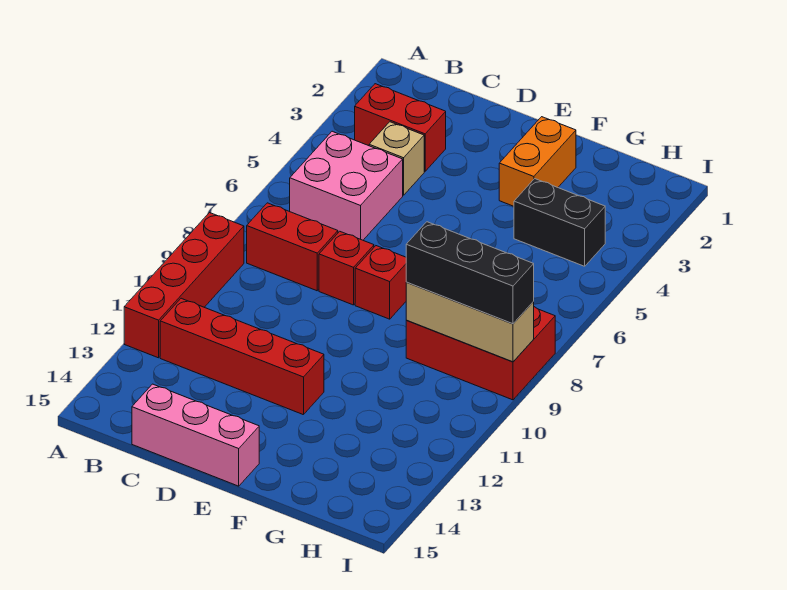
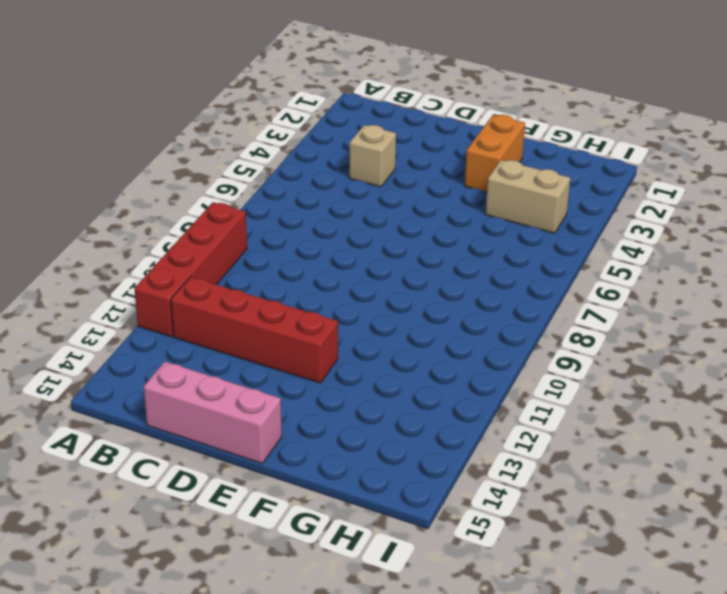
tan brick G4:H4 level 1 -> black brick G4:H4 level 1
none -> red brick B3:C3 level 1
none -> pink brick B5:C6 level 1
none -> red brick B8:C8 level 1

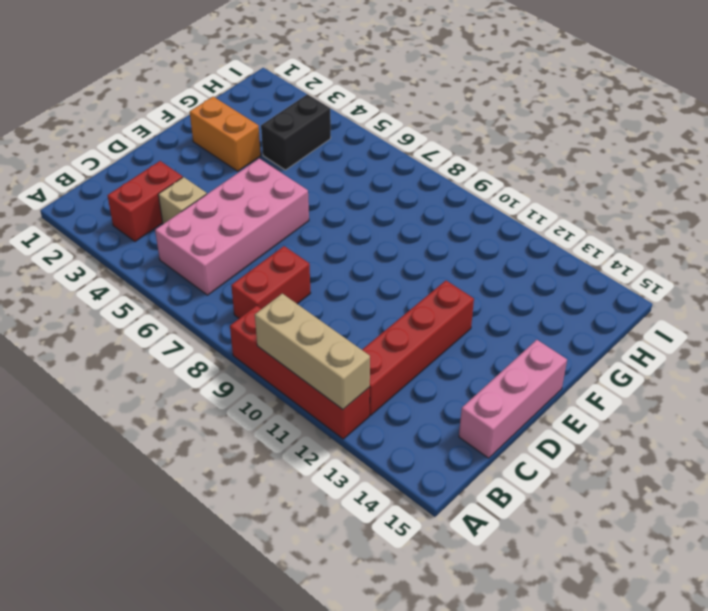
tan brick A10:A12 level 2 -> tan brick G9:I9 level 2
pink brick B5:E6 level 1 -> pink brick B5:C6 level 1
none -> red brick D8 level 1
none -> red brick E8 level 1
none -> red brick G8:I9 level 1

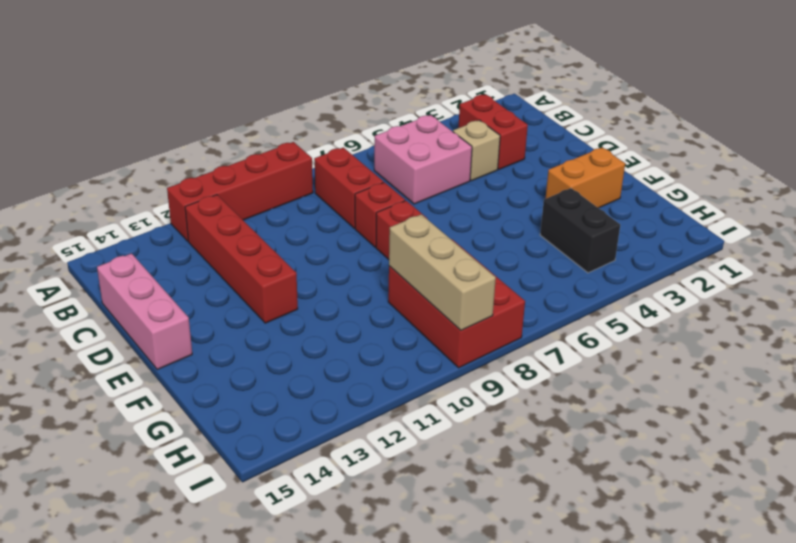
none -> black brick G9:I9 level 3

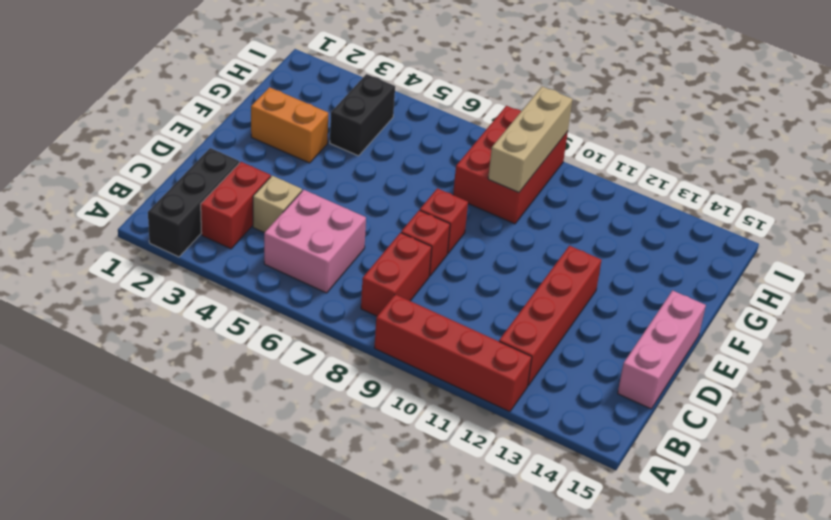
black brick A2:C2 level 1 -> black brick G9:I9 level 3

